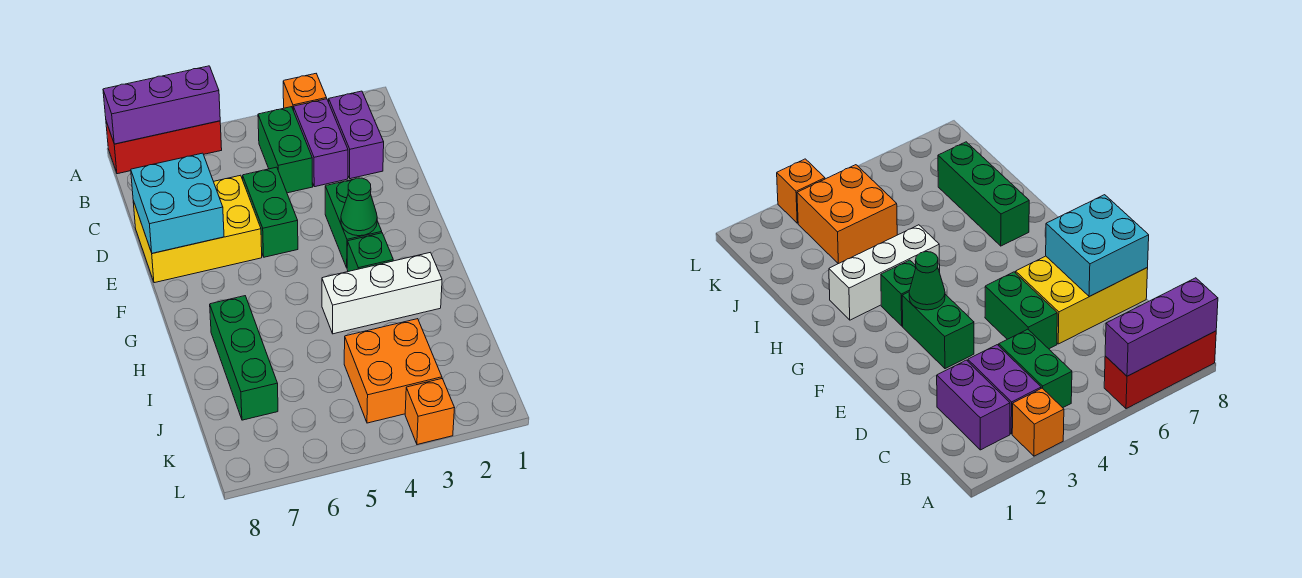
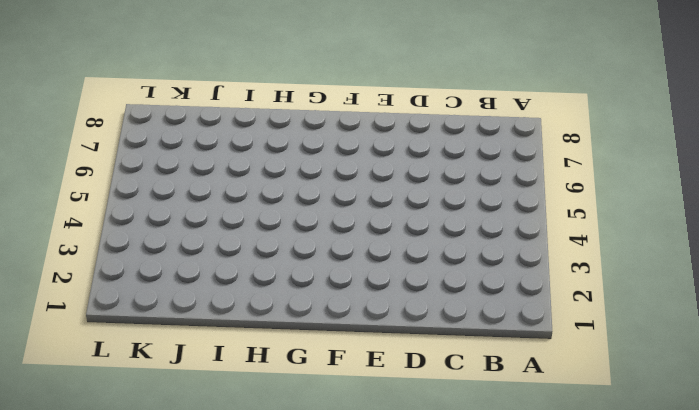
none -> orange brick A3 level 1
none -> red brick A6:A8 level 1
none -> purple brick B2:C2 level 1

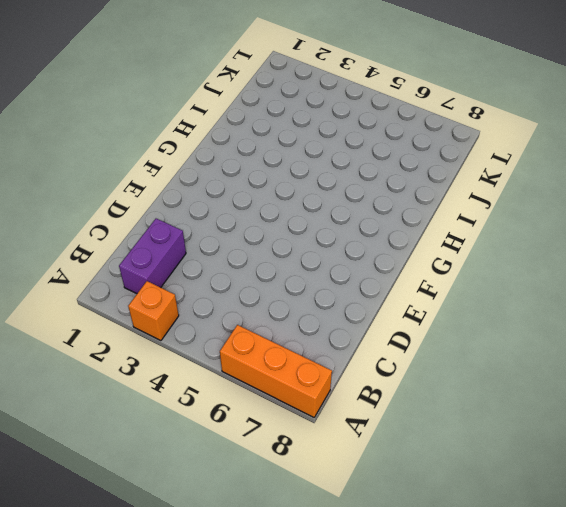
orange brick A6:A8 level 1 -> red brick A6:A8 level 1
none -> purple brick B3:C3 level 1
none -> green brick B4:C4 level 1
none -> green brick D5:E5 level 1

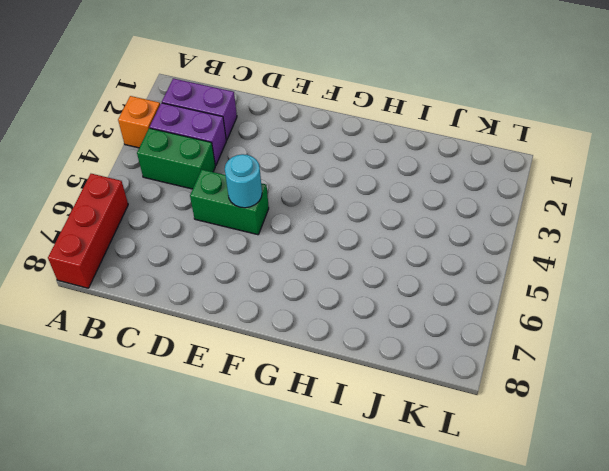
cyan round brick E5 level 2 -> none
none -> yellow brick D6:E8 level 1
none -> green brick E3:F3 level 1
none -> green brick G3 level 1

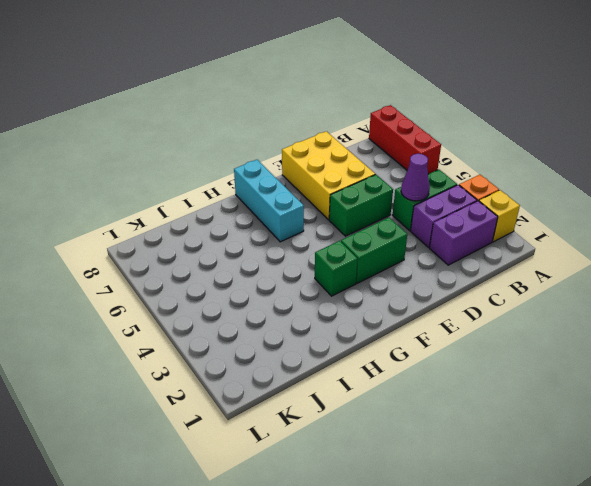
yellow brick A2 level 1 -> none
purple cone C4 level 2 -> none
cyan brick G6:G8 level 1 -> none
none -> white brick H2:H4 level 1
none -> green brick H7:J7 level 1
none -> orange brick J3:K4 level 1

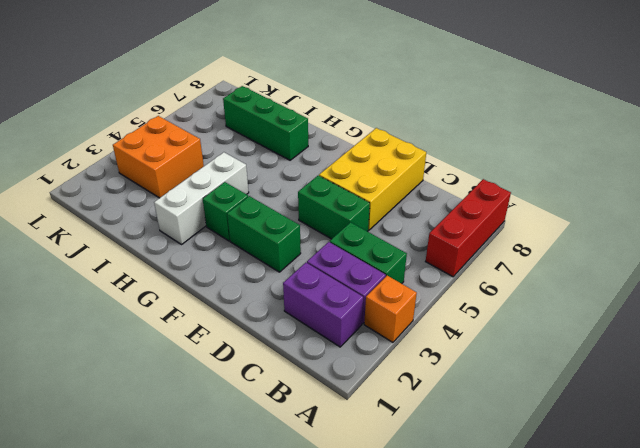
none -> orange brick L3 level 1
none -> purple brick A6:A8 level 2
none -> cyan brick D7:E8 level 2

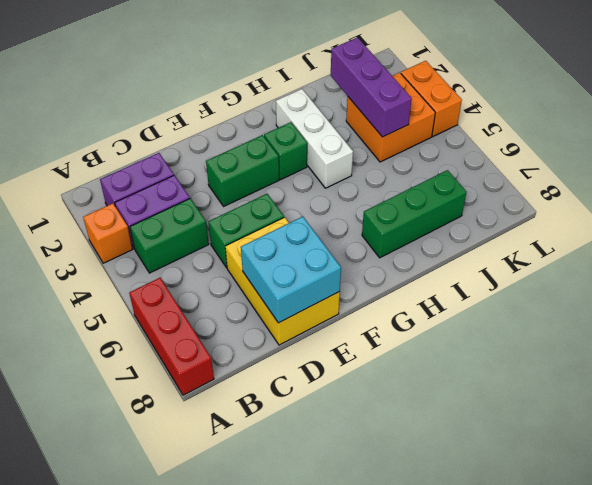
purple brick J2:J4 level 2 -> purple brick A6:A8 level 2
orange brick L3:L4 level 1 -> orange brick L3 level 1
none -> green cone F3 level 2

